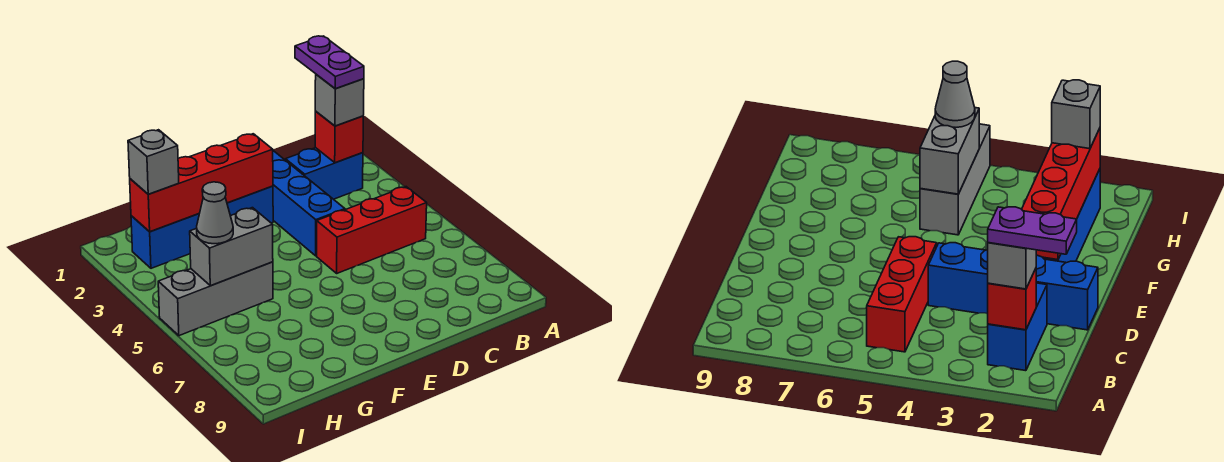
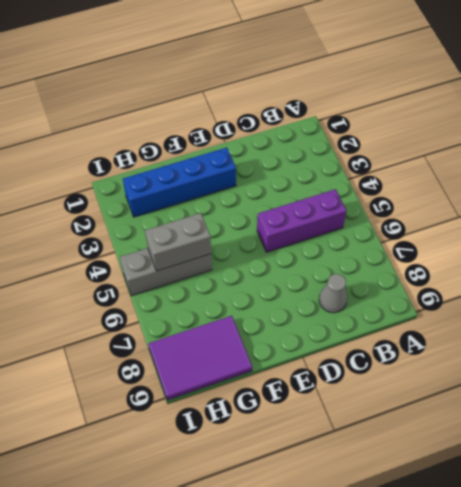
purple brick B5:D5 level 1 -> red brick B5:D5 level 1
grey cone C8 level 1 -> grey cone H5 level 3
purple tile G8:I9 level 1 -> none
none -> blue brick B2:C2 level 1
none -> blue brick D1:D4 level 1
none -> red brick B2 level 2

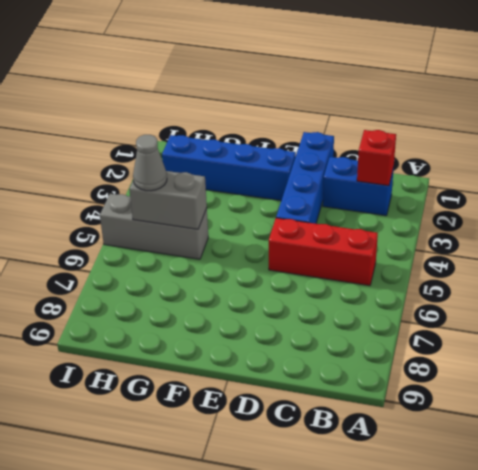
none -> red brick E2:H2 level 2
none -> grey brick B2 level 3
none -> grey brick H2 level 3

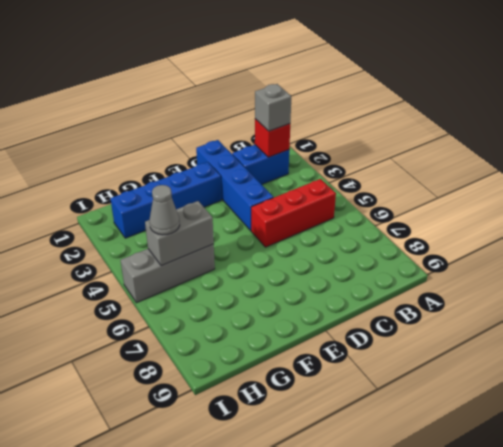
none -> red brick E2:H2 level 2
none -> grey brick H2 level 3
none -> purple plate B1:B2 level 4

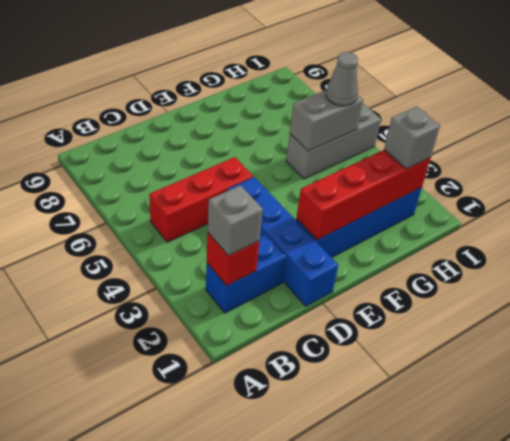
none -> purple plate B1:B2 level 4

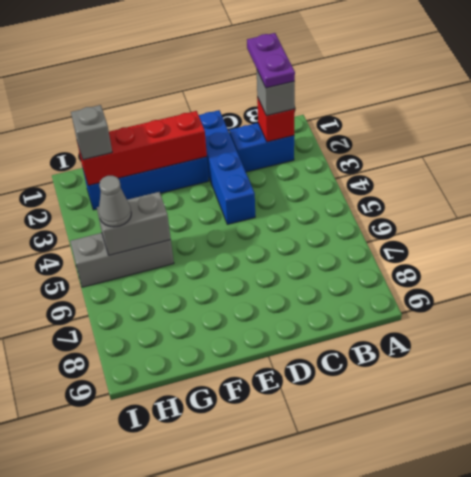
none -> red brick B5:D5 level 1

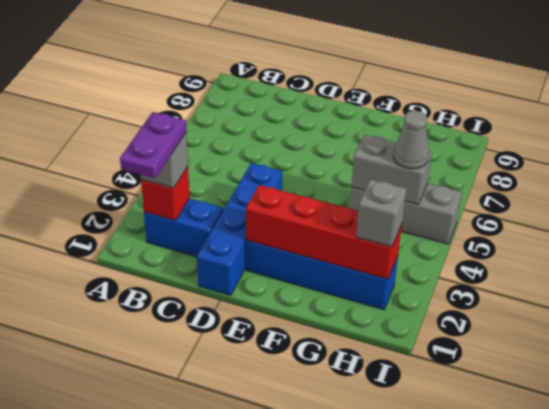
none -> red brick B5:D5 level 1

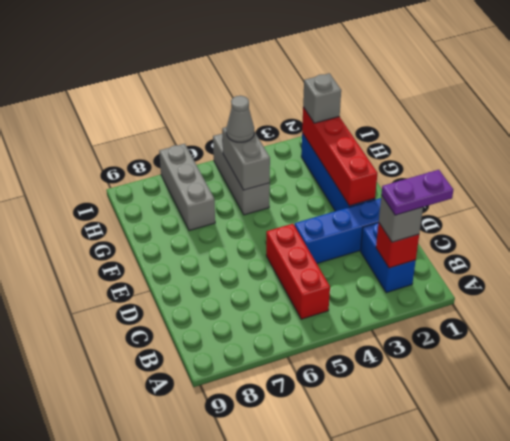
grey brick G7:I7 level 1 -> none

